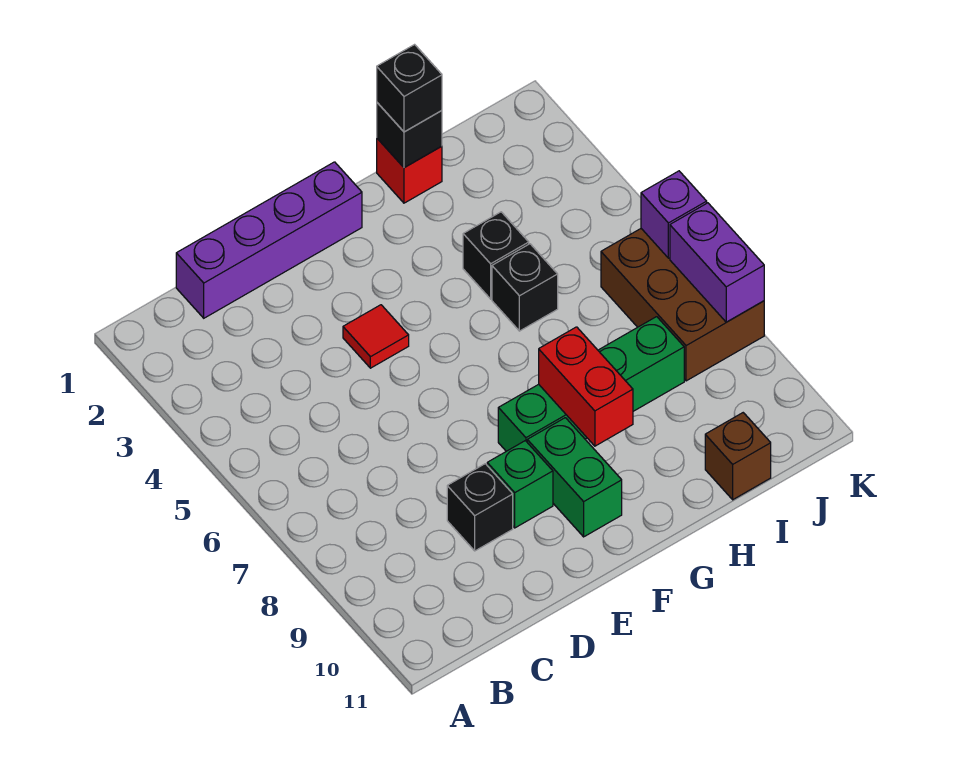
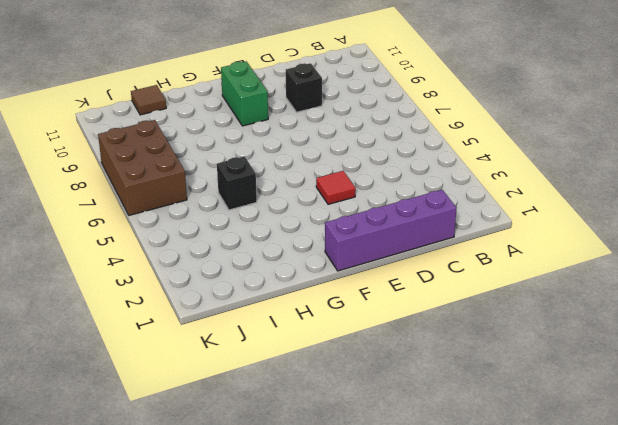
brown tile I11 level 1 -> brown brick I11 level 1
none -> green brick E9 level 1
none -> green brick F8:I8 level 1
none -> red brick H1 level 1

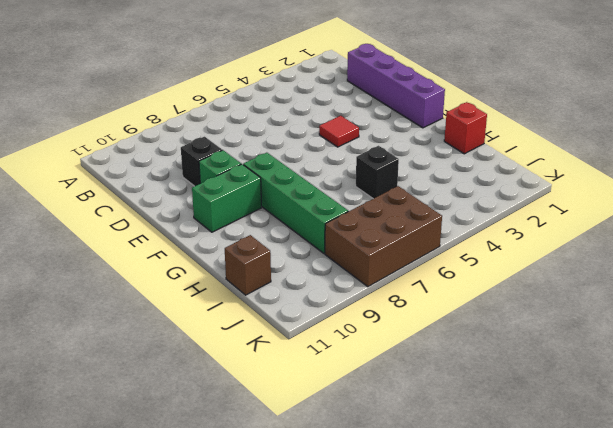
none -> black brick H4 level 1
none -> red brick G8:G9 level 2
none -> black brick H1 level 2

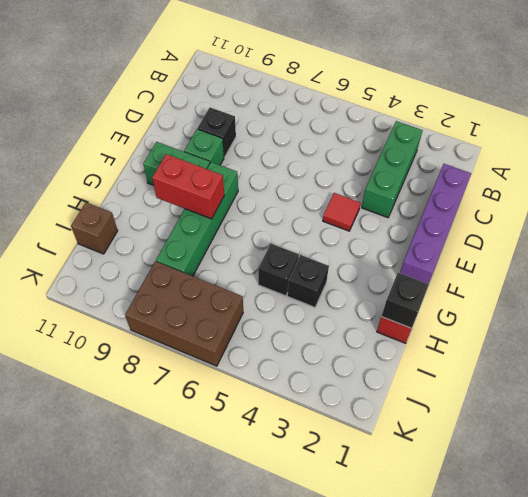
green brick B3:D3 level 1 -> none
none -> purple brick K6 level 2
none -> purple brick K7:K8 level 2
none -> black brick H1 level 3

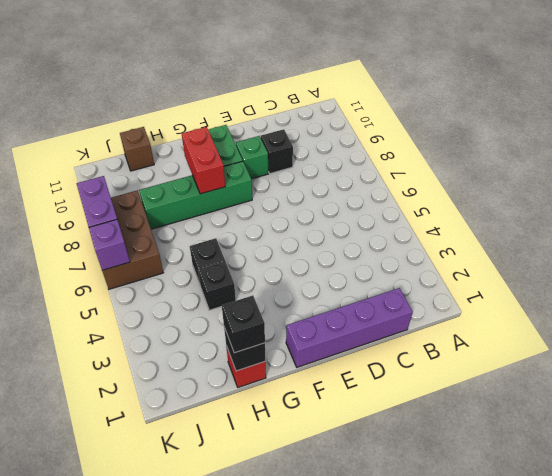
none -> red tile E4 level 1

